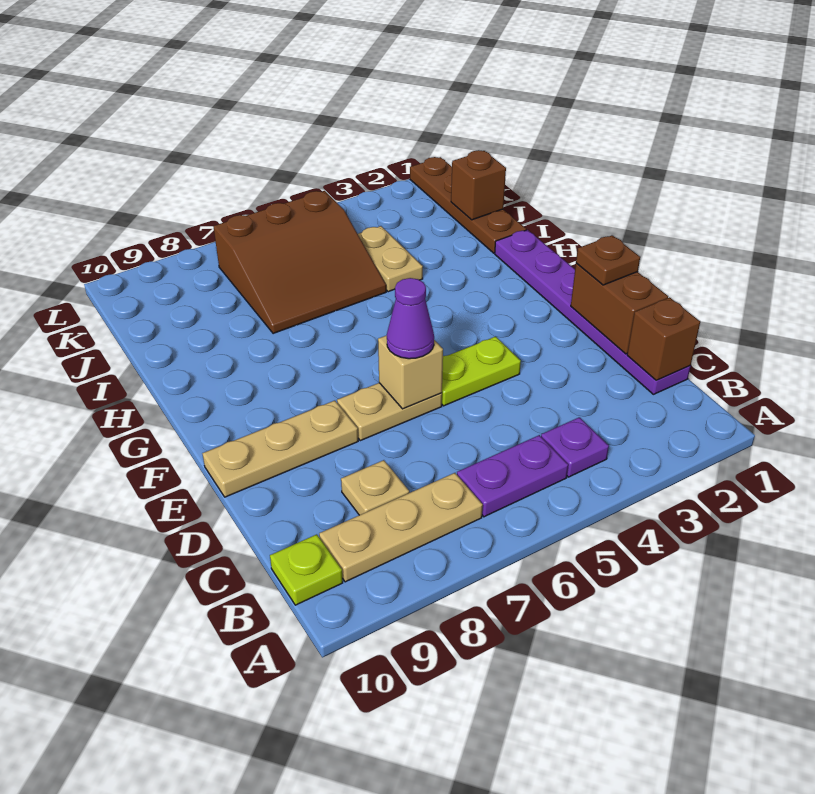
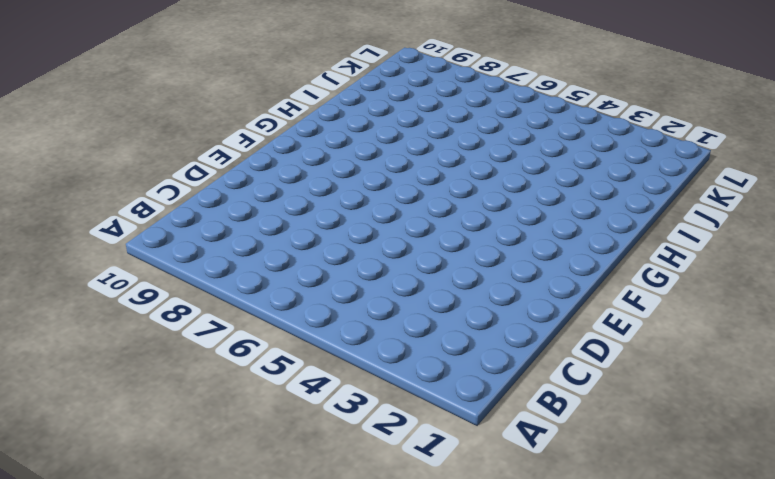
none -> purple plate B4 level 1
none -> purple plate B5:B6 level 1
none -> tan plate B7:B9 level 1

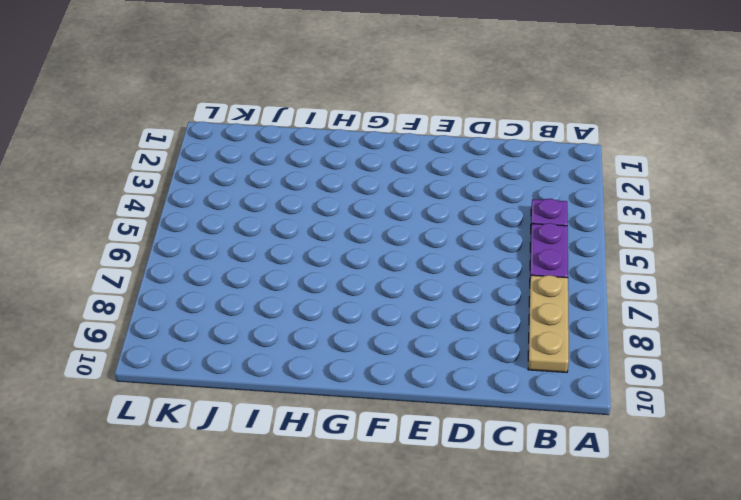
none -> lime plate B10 level 1
none -> purple plate C1:H1 level 1
none -> tan plate C8 level 1

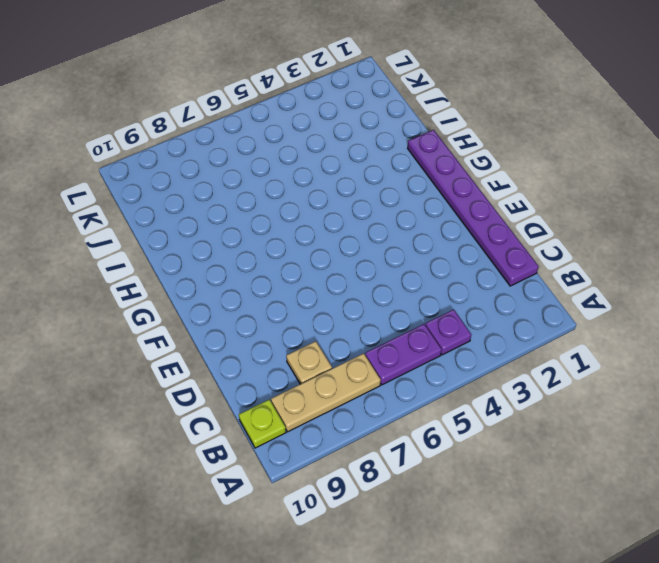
none -> lime plate E4:E5 level 1
none -> tan plate E6:E7 level 1
none -> tan plate E8:E10 level 1

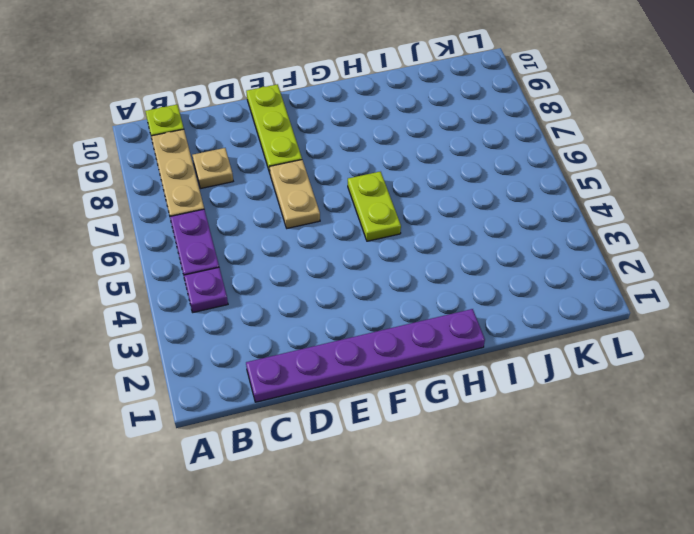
lime plate E8:E10 level 1 -> tan plate E8:E10 level 1
lime plate G5:G6 level 1 -> lime plate E4:E5 level 1
none -> brown plate I1:L1 level 1
none -> tan plate I4:J4 level 1
none -> brown slope I5:K7 level 1 top K

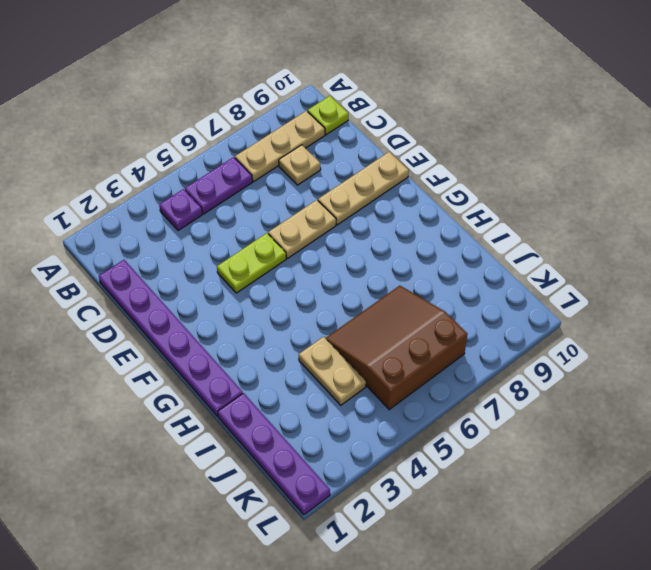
purple plate I1:L1 level 1 -> brown plate I1:L1 level 1
none -> brown brick C1 level 2
none -> brown brick D1:E1 level 2
none -> tan brick E6 level 2

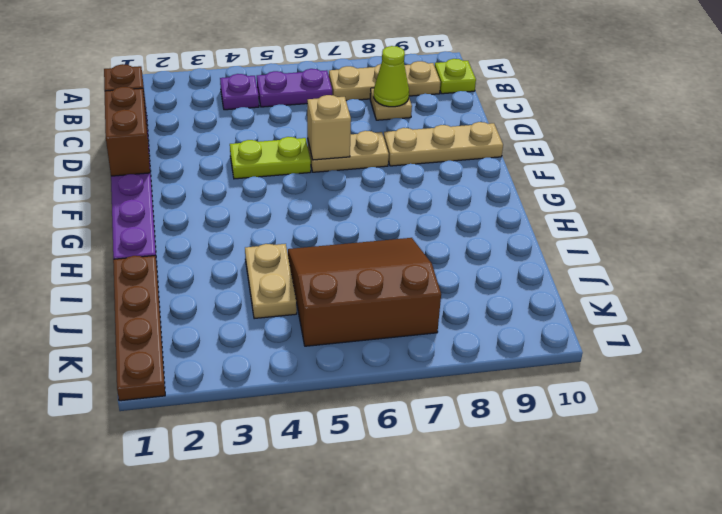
lime cone C8 level 2 -> none
none -> brown brick J1 level 2
none -> brown plate E1 level 3
none -> purple cone E6 level 3

